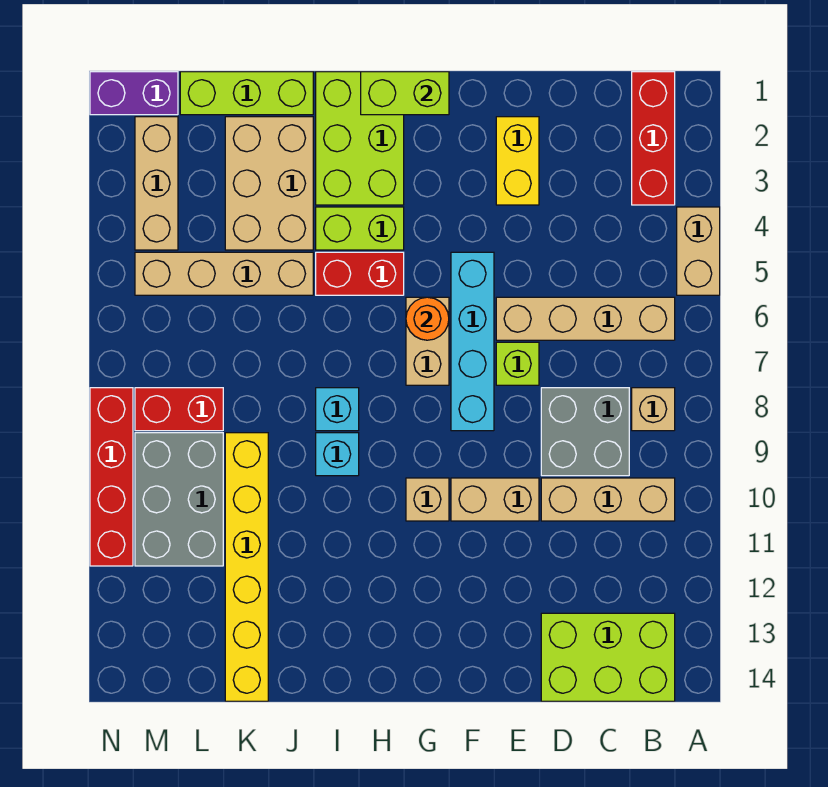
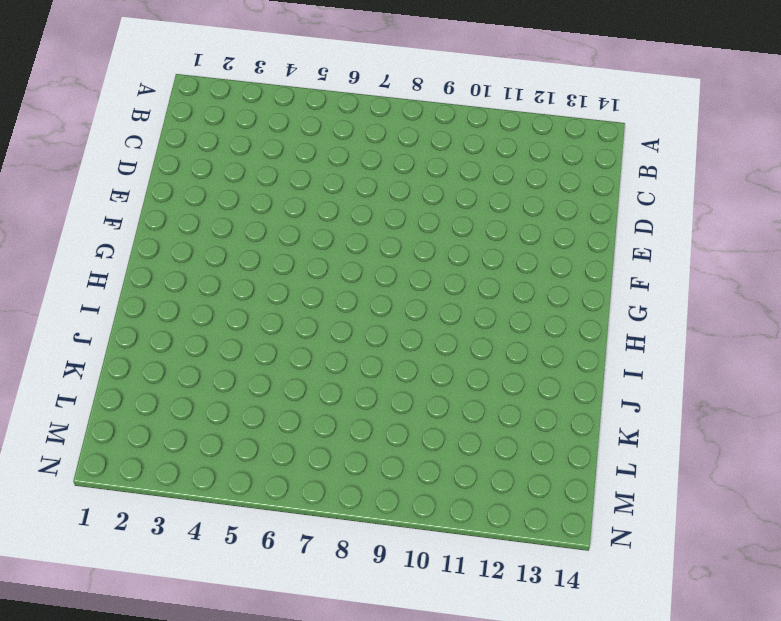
none -> tan brick A4:A5 level 1
none -> red brick B1:B3 level 1
none -> tan brick B6:E6 level 1

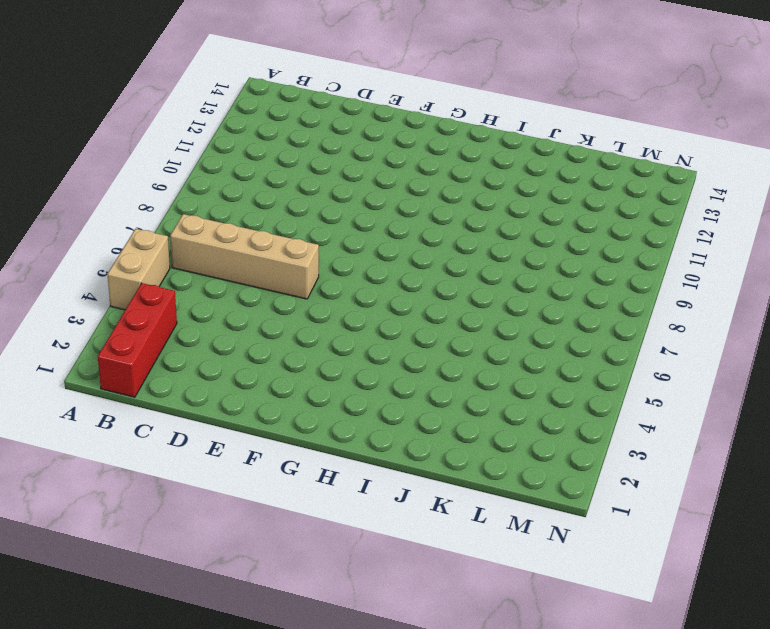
none -> tan brick B8 level 1
none -> tan brick B10:D10 level 1
none -> lime brick B13:D14 level 1

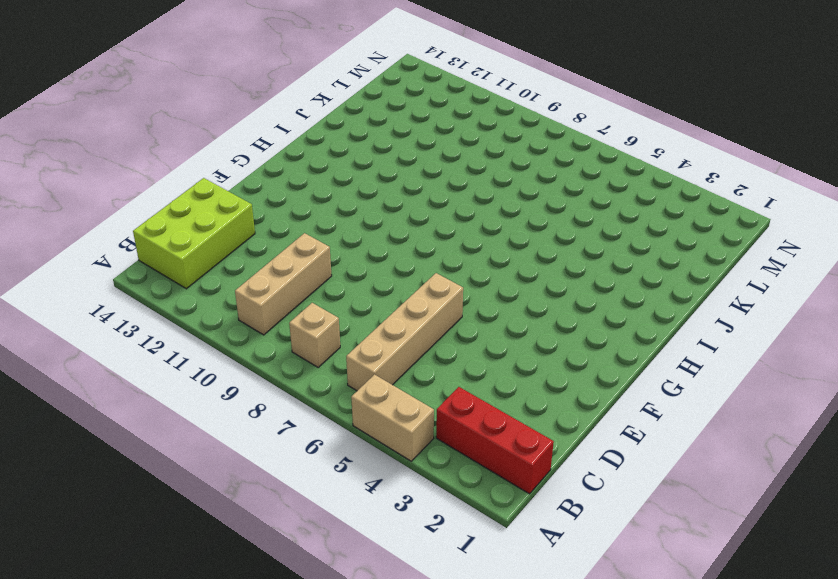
none -> grey brick C8:D9 level 1
none -> yellow brick E2:E3 level 1
none -> lime brick E7 level 1

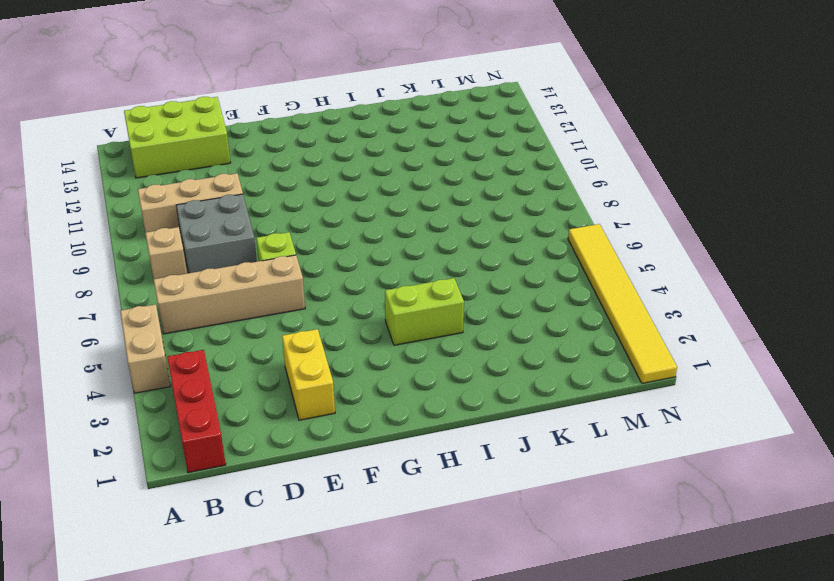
yellow tile N1:N6 level 1 -> purple brick M1:N1 level 1
none -> tan brick E10:F10 level 1
none -> cyan brick F5:F8 level 1
none -> tan brick G6:G7 level 1

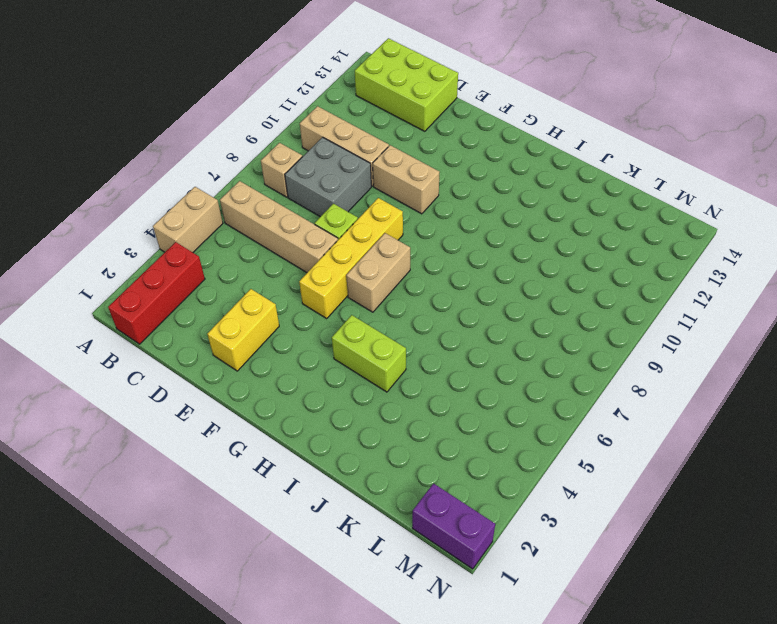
yellow brick F5:F8 level 1 -> cyan brick F5:F8 level 1
none -> tan brick G10 level 1
none -> lime brick H1:I3 level 1
none -> red brick H5:I5 level 1

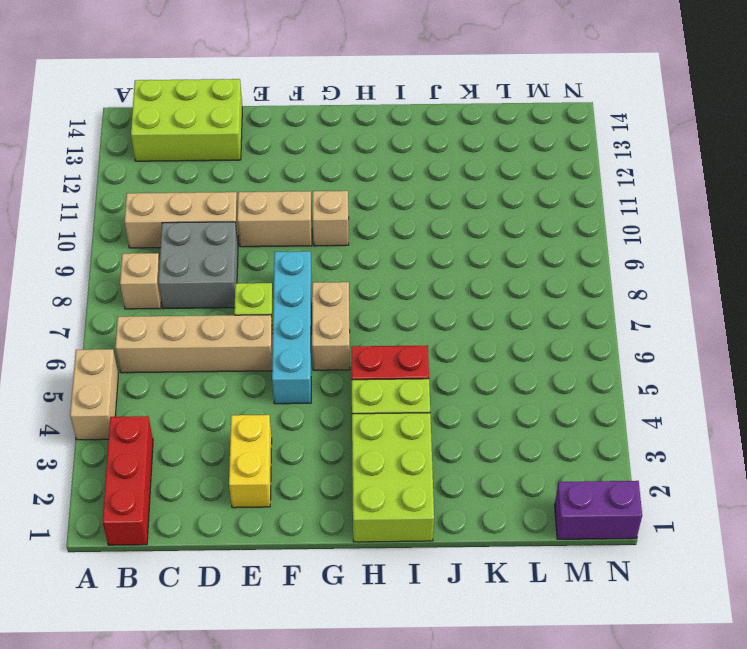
none -> cyan brick I8 level 1
none -> cyan brick I9 level 1
none -> lime brick J1:L1 level 1

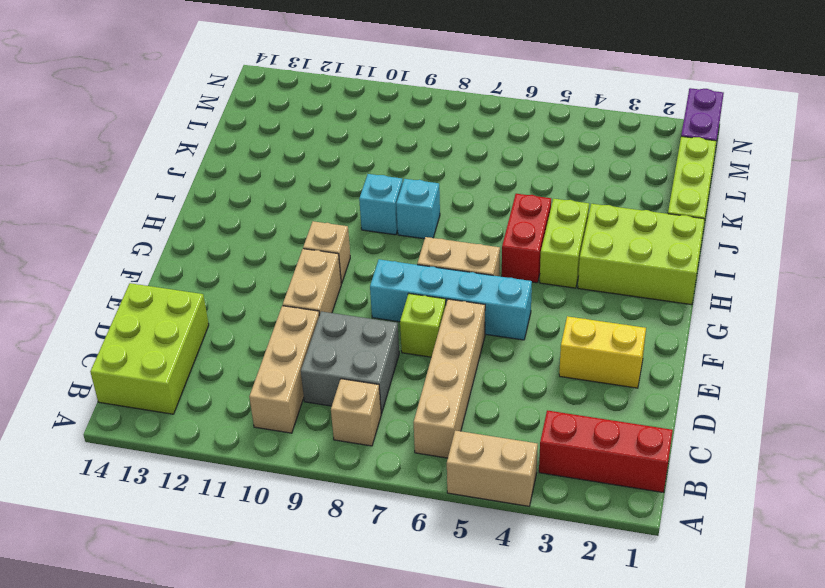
none -> tan brick J2:K4 level 1
none -> tan brick J5:M5 level 1
none -> yellow brick K9:K14 level 1

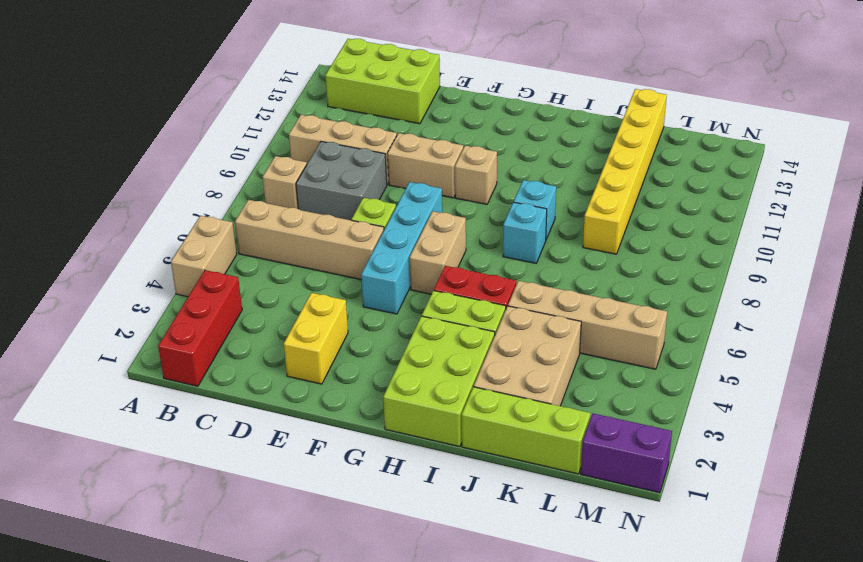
none -> red brick L8:M8 level 1
none -> grey brick L9:M11 level 1
none -> tan brick M2:M4 level 1

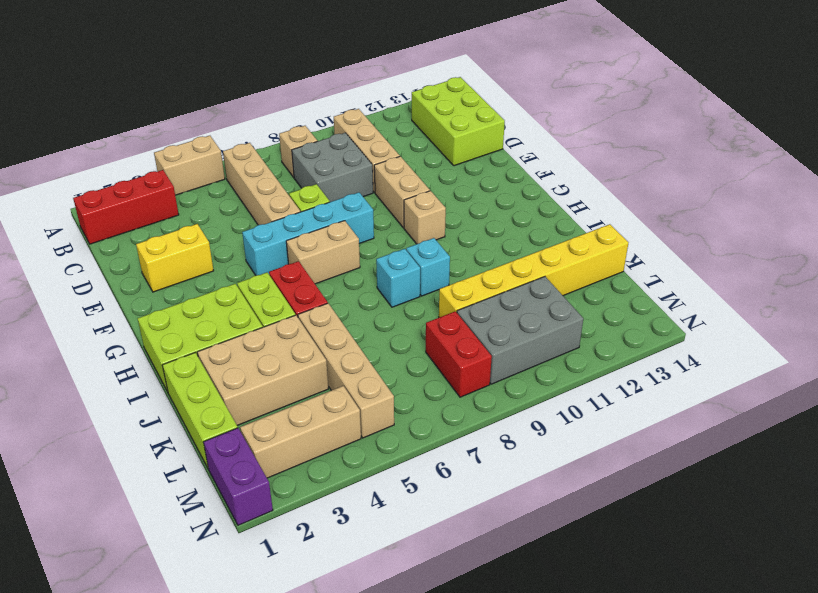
none -> red brick N8:N11 level 1
none -> lime brick G1:H1 level 2
none -> orange round brick G6 level 2

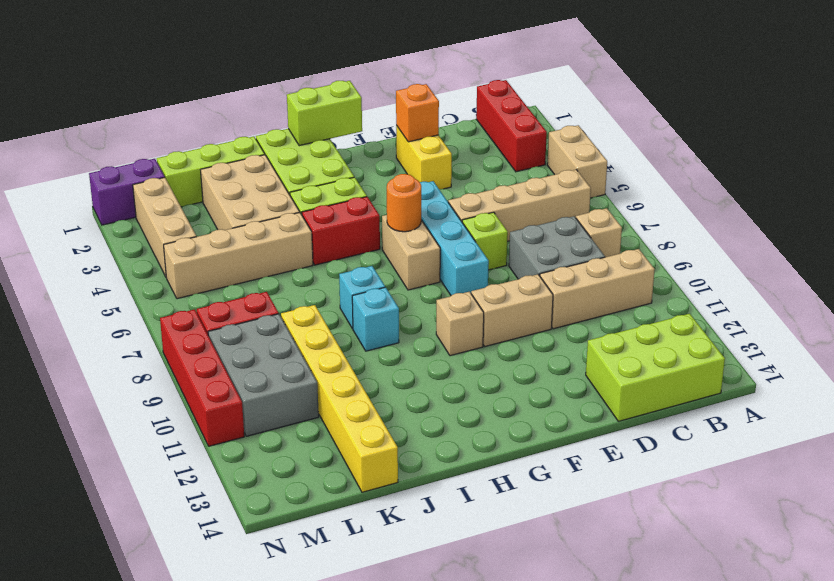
orange brick E2 level 2 -> none

